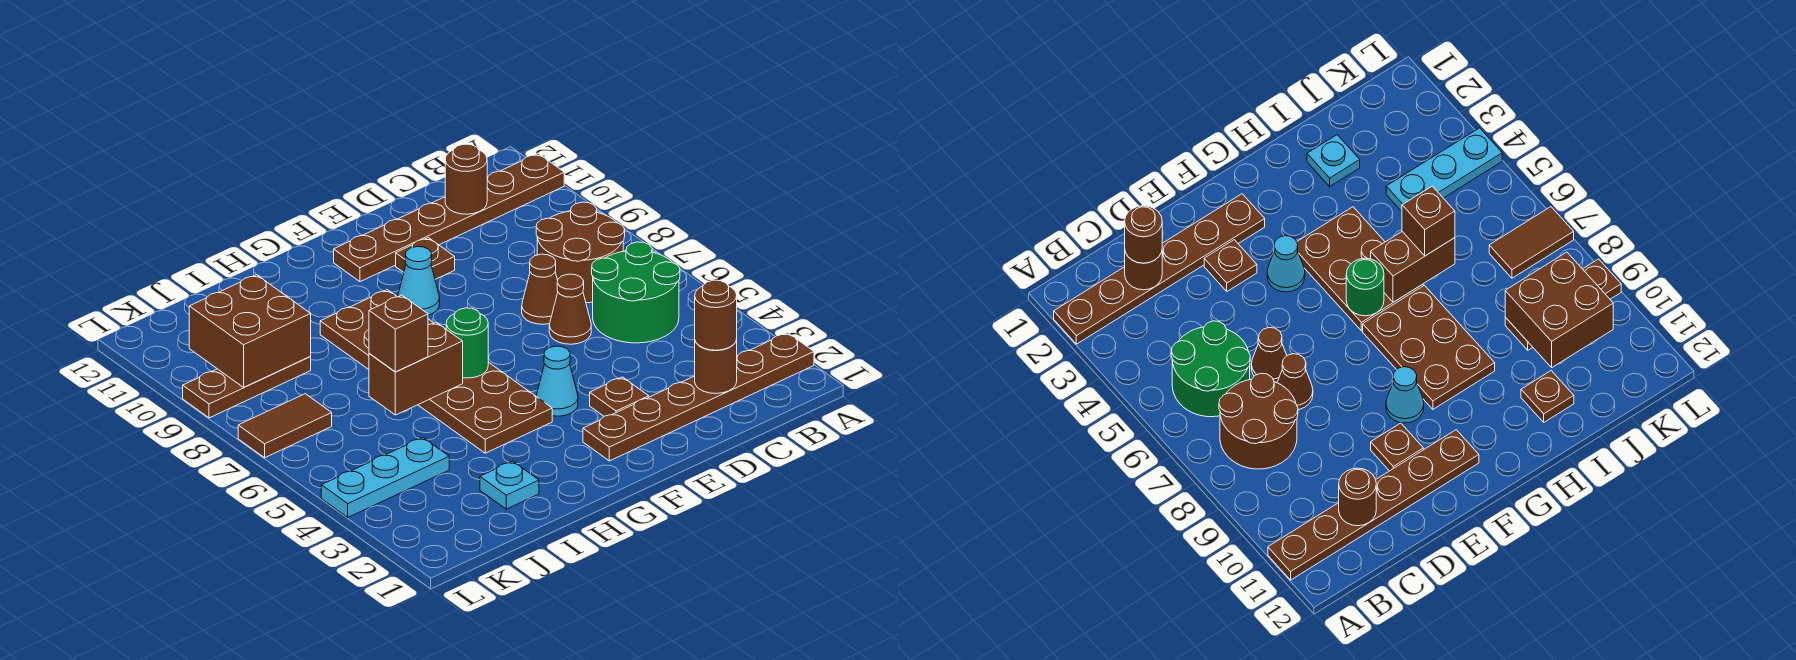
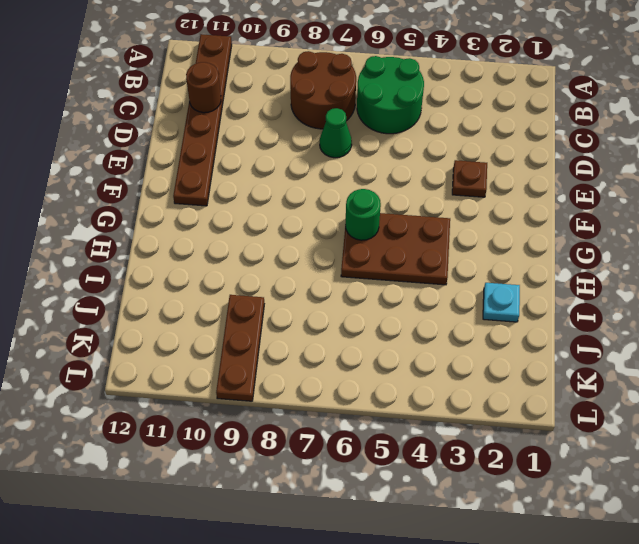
green cone D7 level 1 -> brown cone D7 level 1
none -> brown plate A2:F2 level 1
none -> brown cone D6 level 1
none -> brown plate E10 level 1

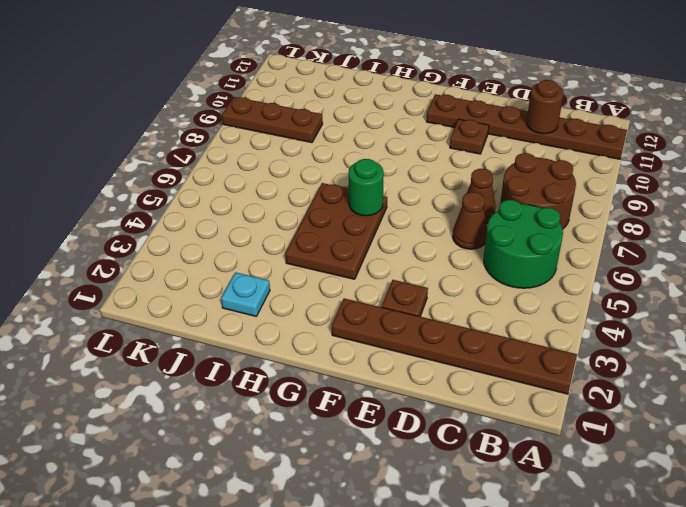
none -> cyan cone F4 level 1
none -> cyan cone F9 level 1
none -> brown plate G7:H9 level 1

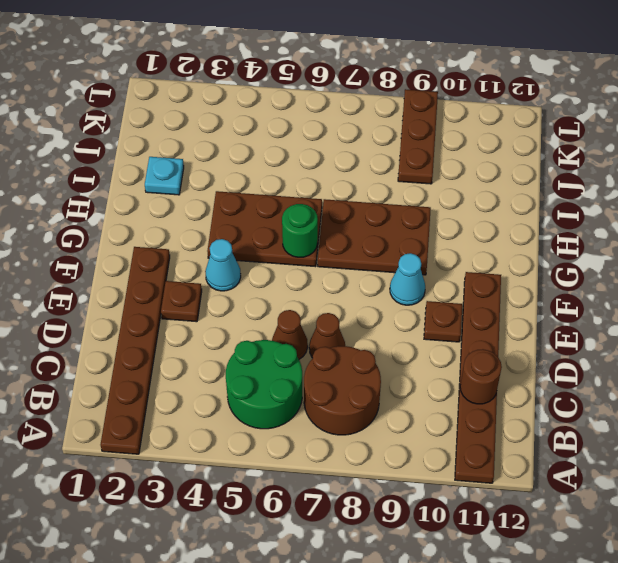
none -> brown plate I11 level 1
none -> cyan plate J4:L4 level 1
none -> brown tile K7:L7 level 1

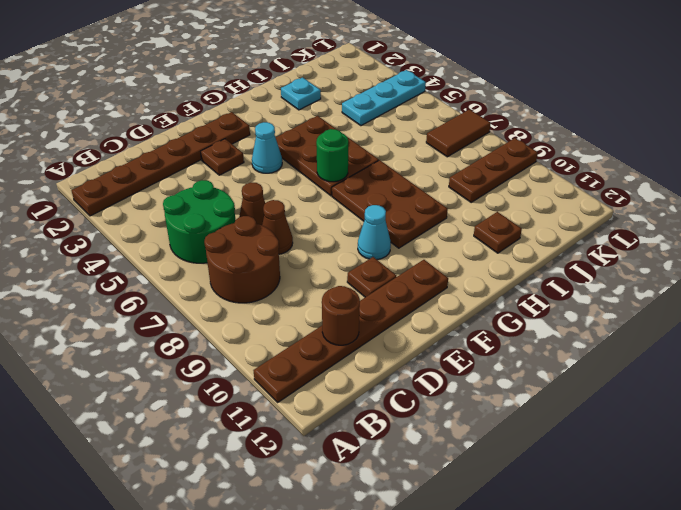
none -> brown round brick C2 level 2
none -> brown brick H6:I6 level 2
none -> brown brick J9:K10 level 2

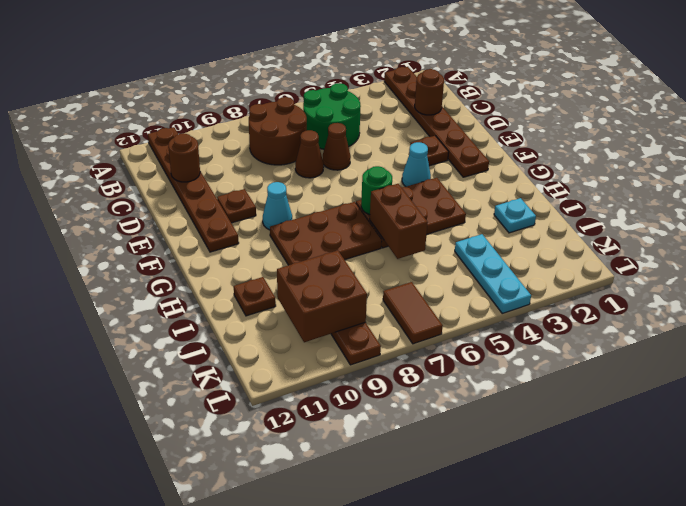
none -> brown round brick C2 level 3
none -> brown brick I6 level 3

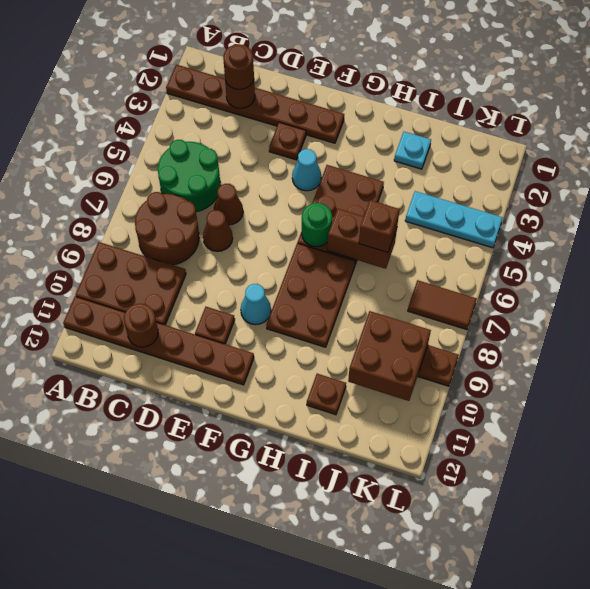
brown plate A9:C10 level 1 -> none

